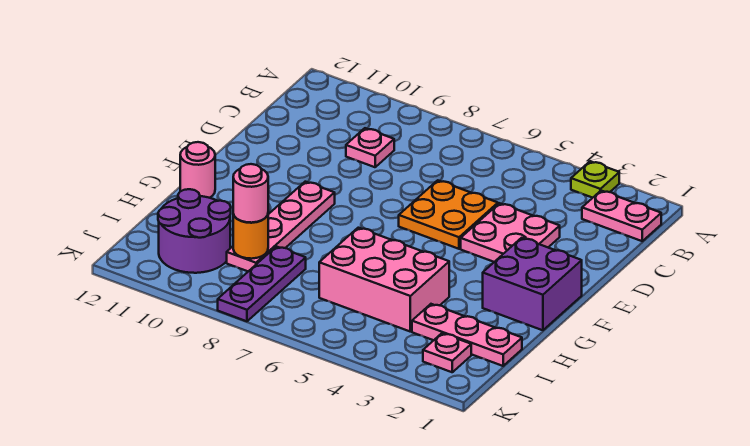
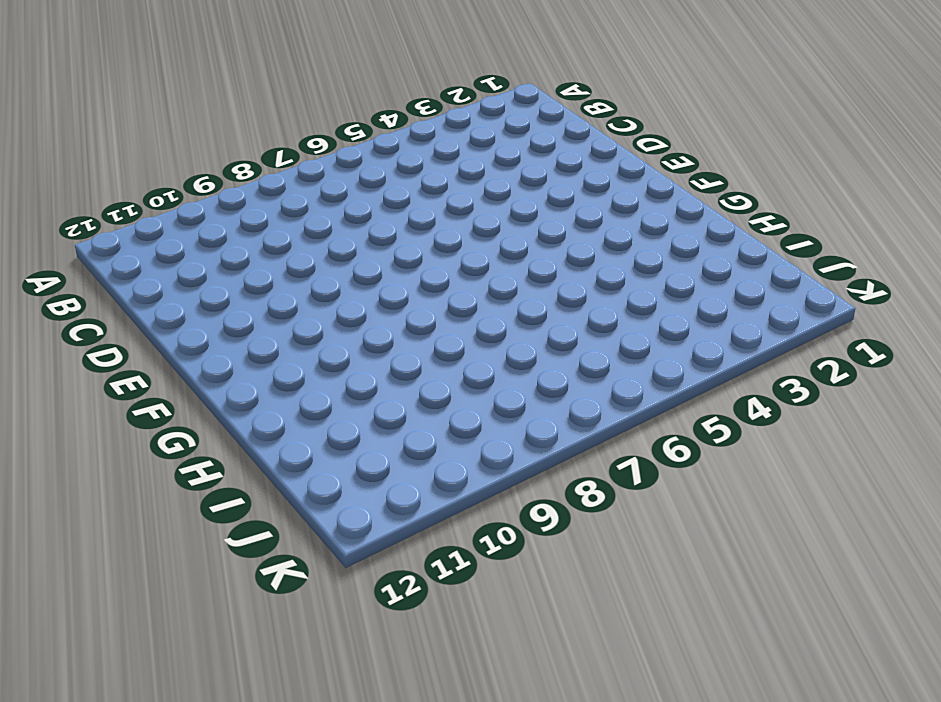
none -> lime plate A3 level 1
none -> pink plate B1:B2 level 1
none -> pink plate C9 level 1

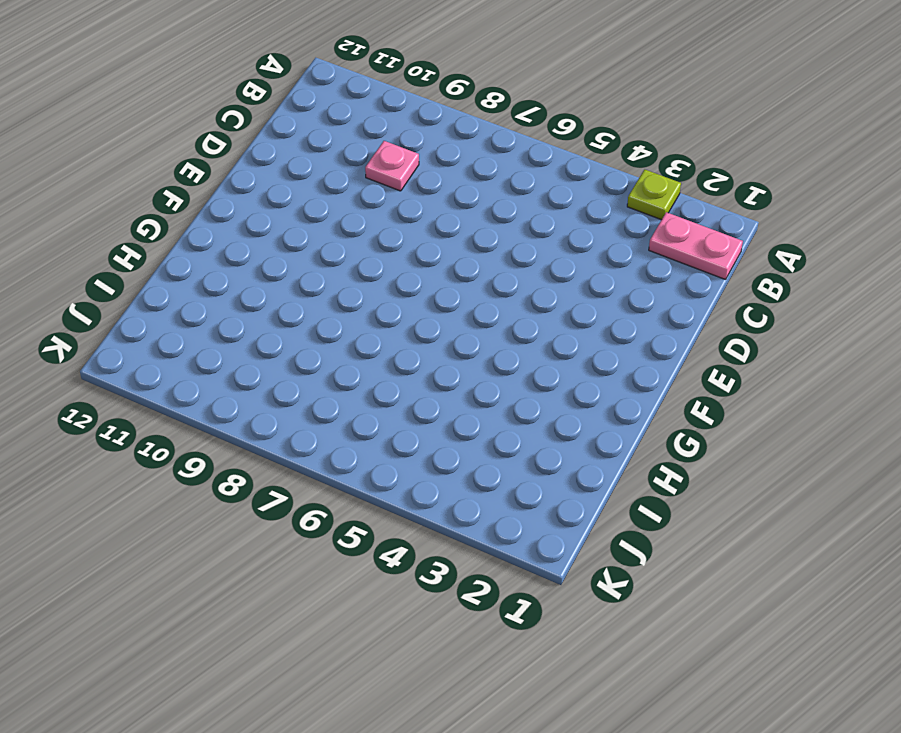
none -> pink plate D3:E4 level 1
none -> orange plate D5:E6 level 1
none -> purple brick F1:G2 level 1

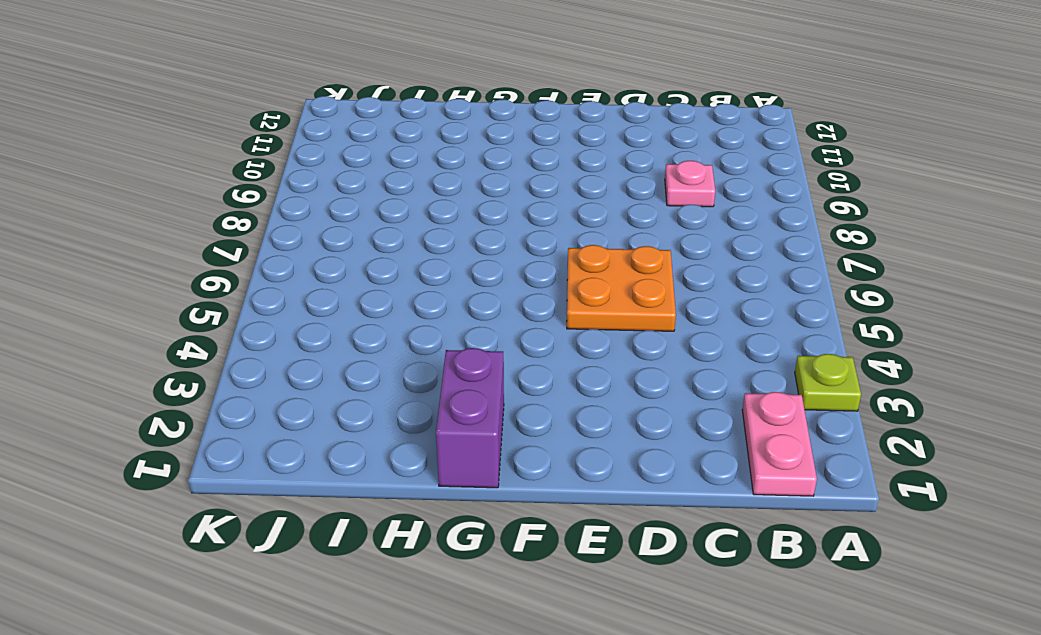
purple brick G1:G2 level 1 -> purple brick F1:G2 level 1
none -> pink plate D3:E4 level 1
none -> pink plate F9:I9 level 1
none -> pink round brick G12 level 1

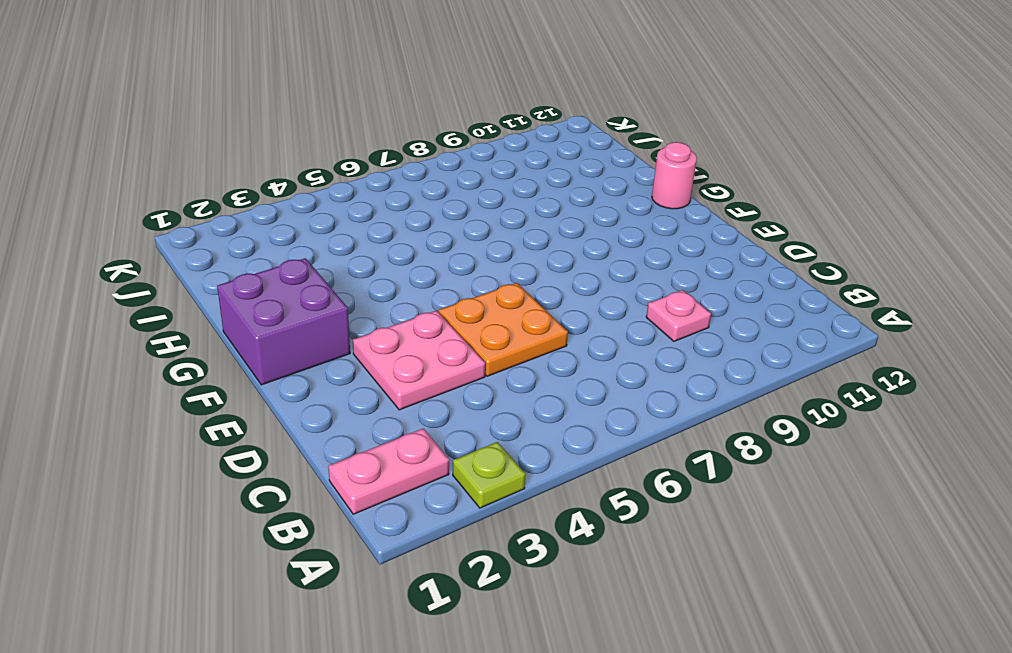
none -> pink plate F9:I9 level 1
none -> pink brick H4:I6 level 1
none -> pink plate I1:I3 level 1

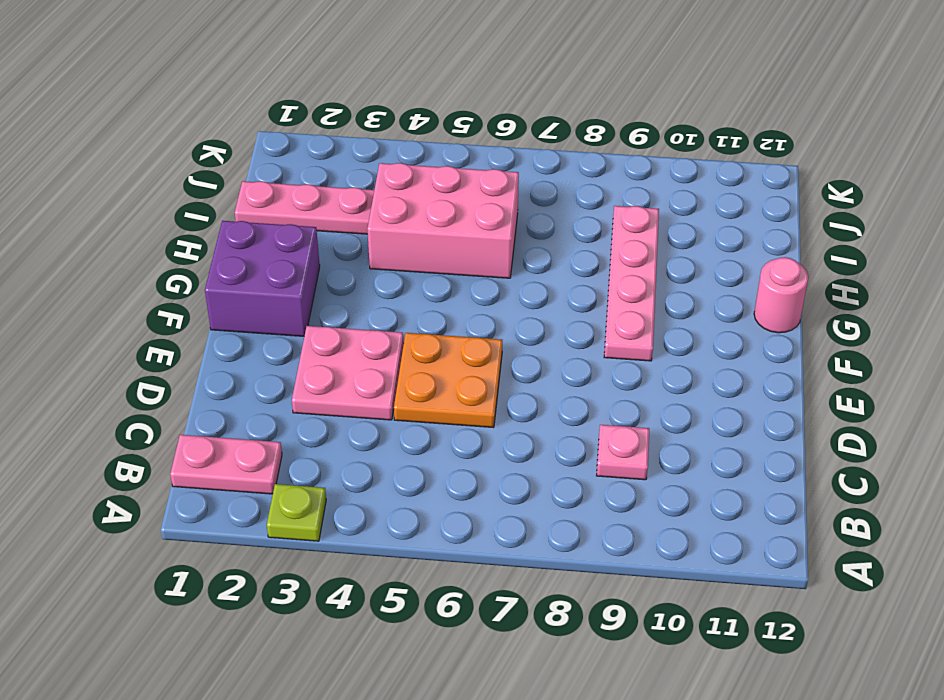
none -> purple plate I8:K8 level 1
none -> purple round brick I10:J11 level 1
none -> pink plate J2 level 1

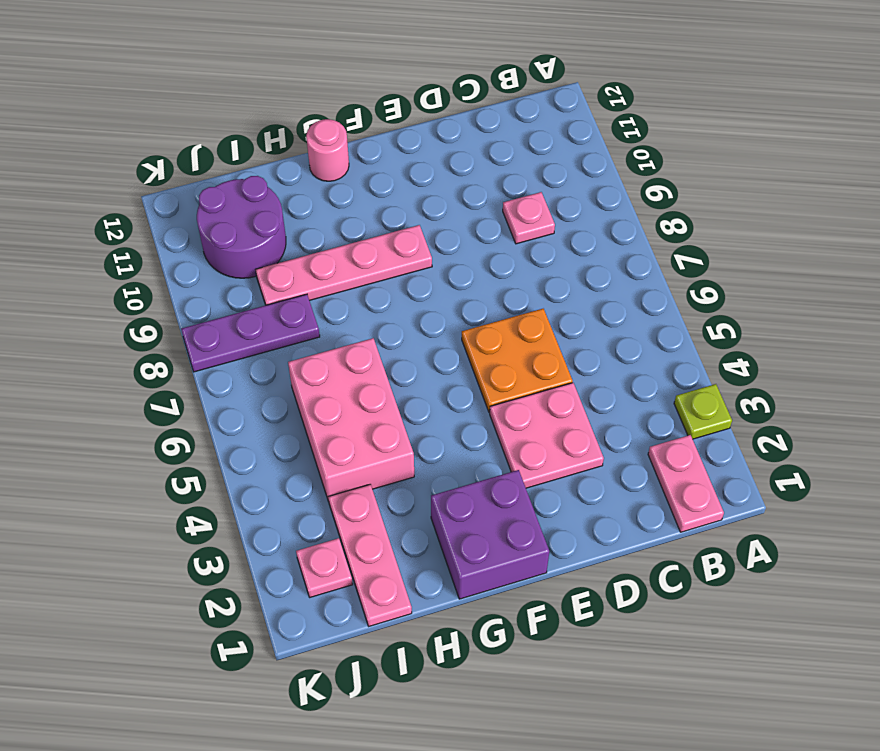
none -> orange round brick I9 level 2
none -> pink round brick I9 level 3

